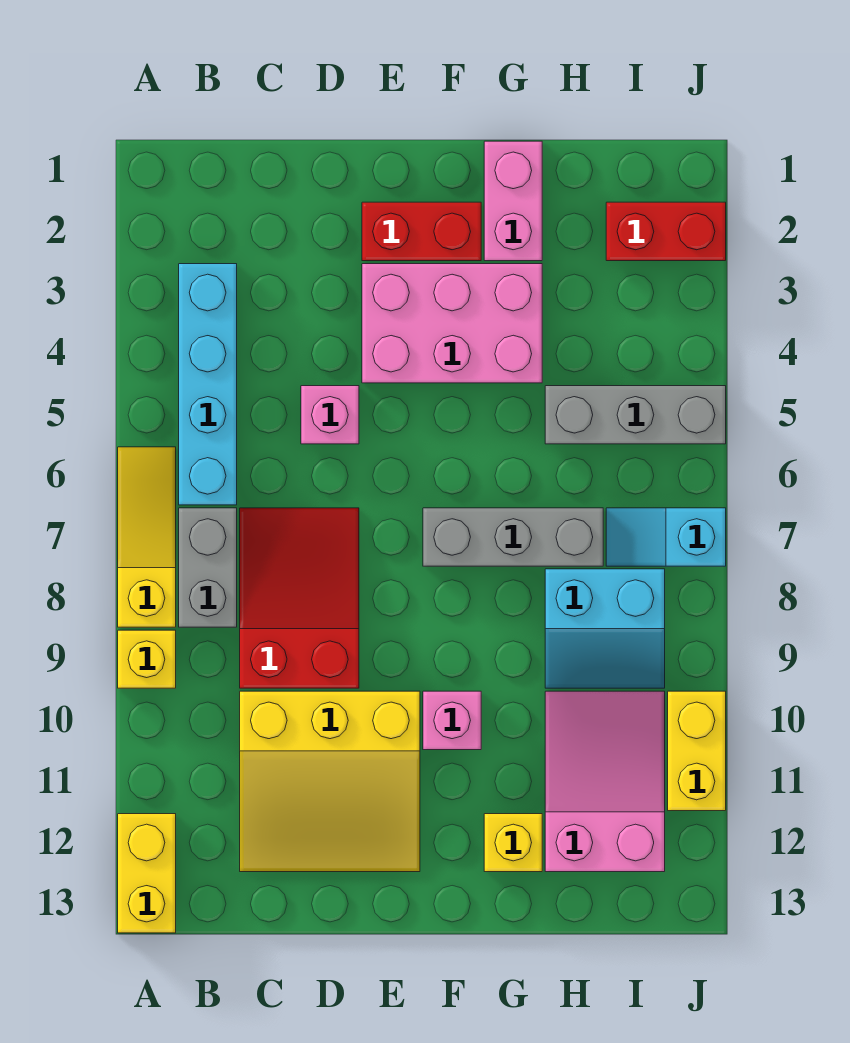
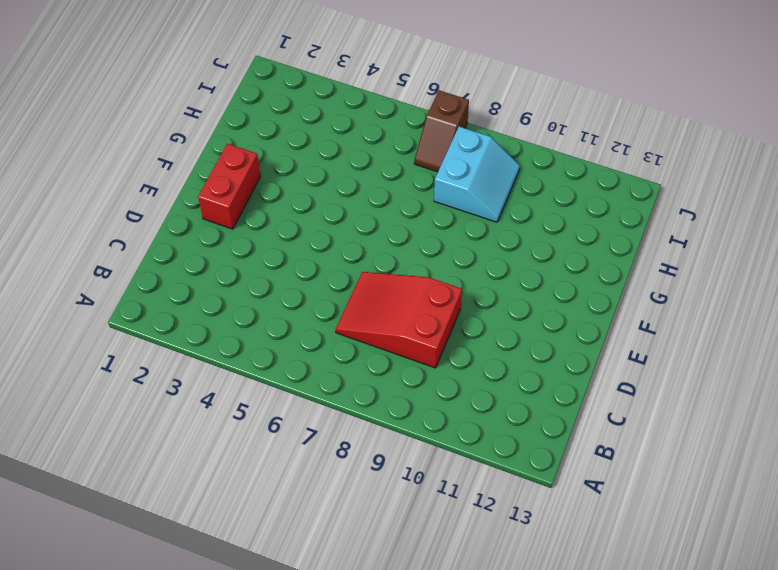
brown slope I7:J7 level 1 top J -> cyan slope I7:J7 level 1 top J
none -> yellow slope A6:A8 level 1 top 8
none -> yellow brick A9 level 1
none -> yellow brick A12:A13 level 1

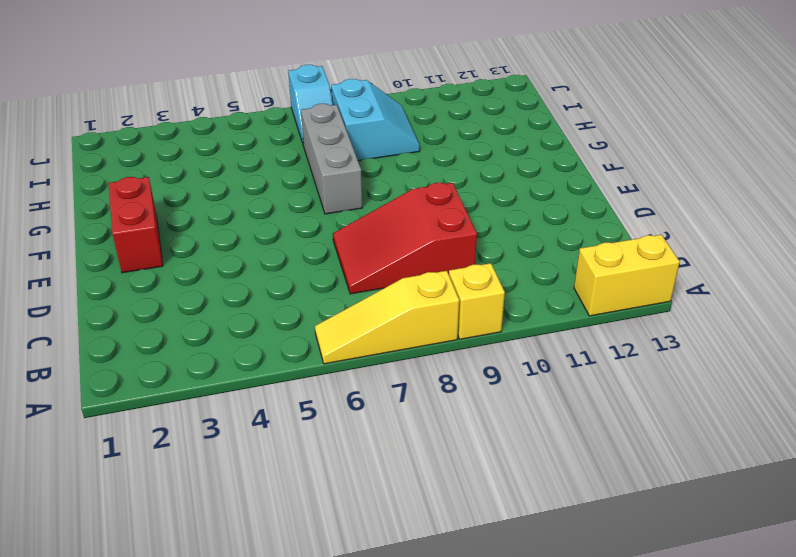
none -> cyan brick B3:B6 level 1
none -> grey brick B7:B8 level 1
none -> yellow slope C10:E12 level 1 top 10

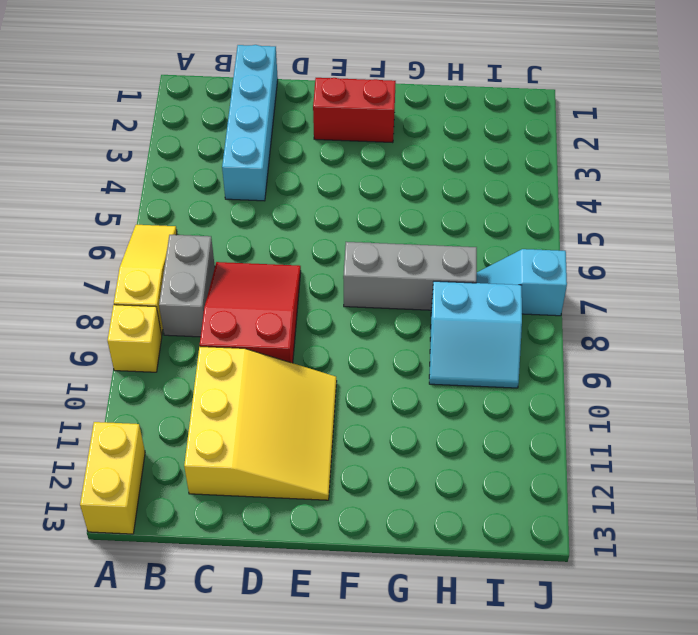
cyan brick C1:C4 level 1 -> cyan brick B3:B6 level 1
yellow slope C10:E12 level 1 top C -> yellow slope C10:E12 level 1 top 10
none -> pink brick D5 level 1
none -> pink brick E3:G4 level 1
none -> pink brick F10 level 1

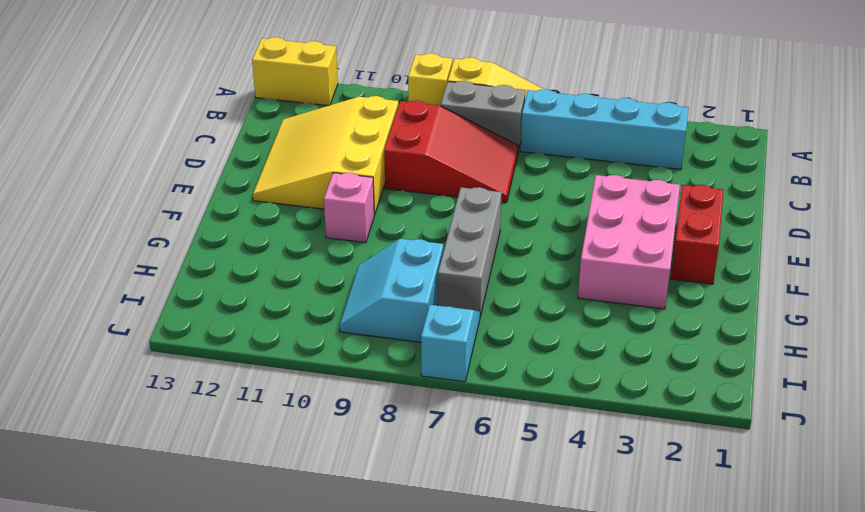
none -> pink brick D5 level 1
none -> pink brick G1:G2 level 1
none -> yellow brick G12 level 1

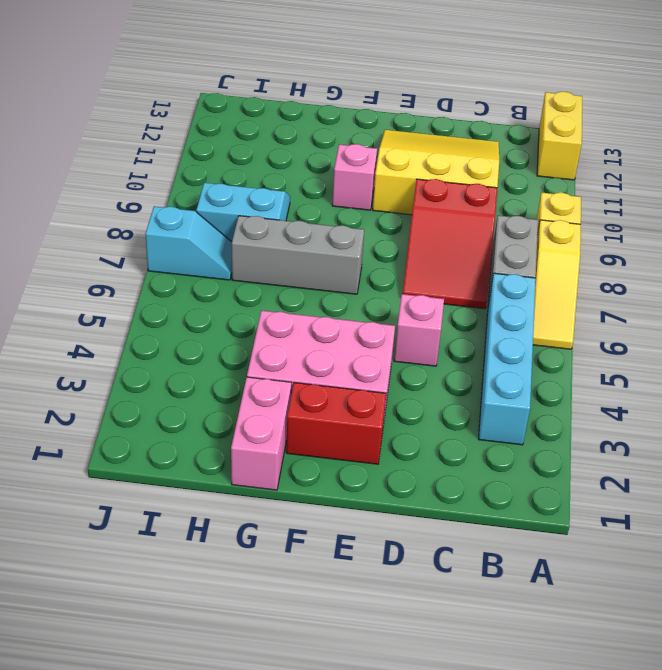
none -> yellow brick G12 level 1
none -> grey brick H5:J5 level 1
none -> pink slope H10:I12 level 1 top 12

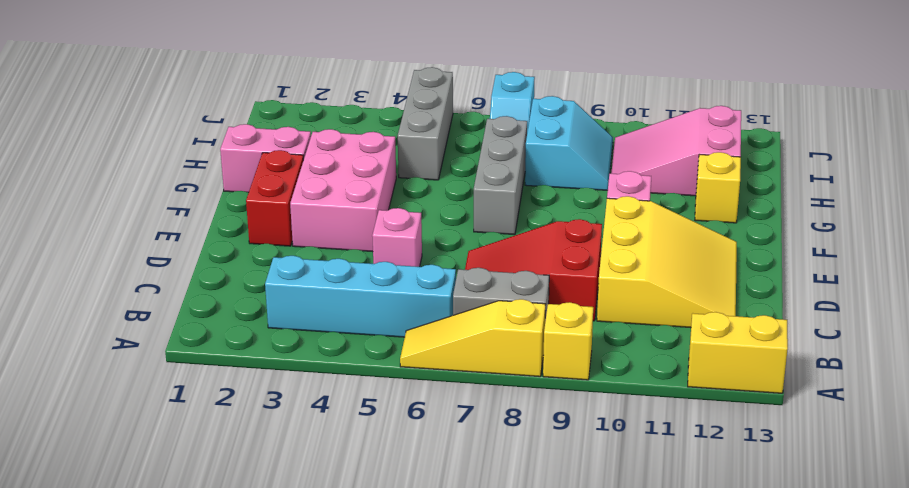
none -> red brick I2:J2 level 1
none -> yellow brick J10:J11 level 1

